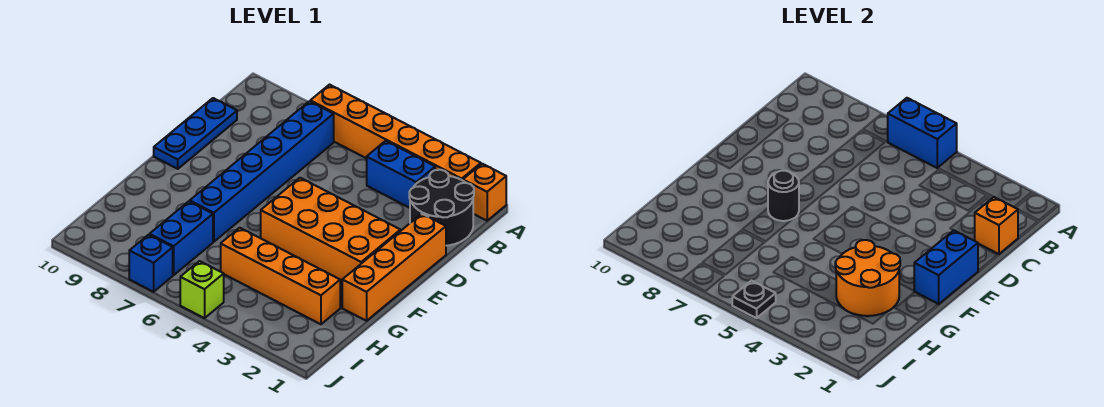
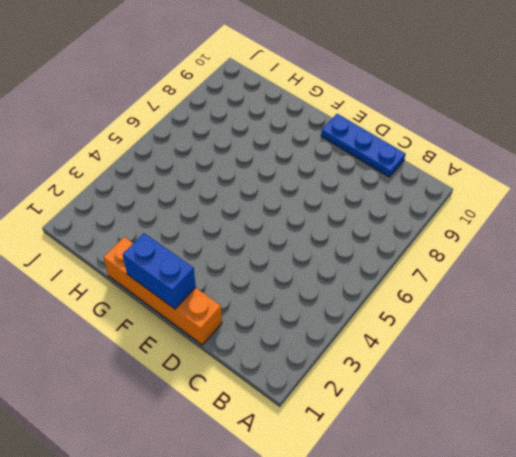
none -> orange brick A1 level 1
none -> orange brick A2:A7 level 1
none -> black round brick B1:C2 level 1

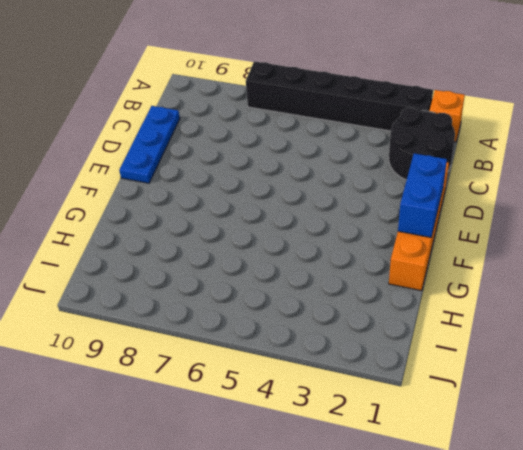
black brick A2:A7 level 1 -> orange brick A2:A7 level 1
none -> blue brick B3:B4 level 1
none -> blue brick B7:G7 level 1
none -> orange brick E2:F5 level 1

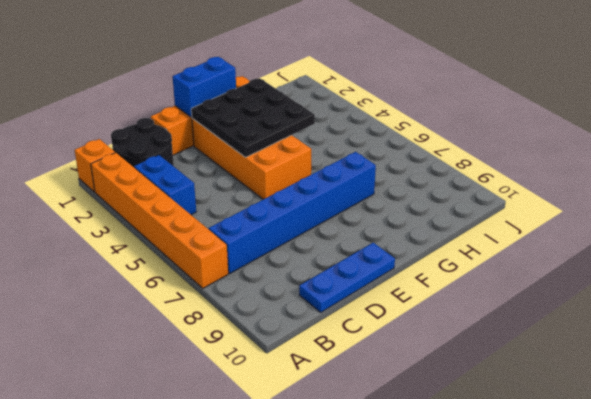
black plate E2:G4 level 2 -> orange round brick G2:H3 level 2
none -> orange brick H2:H5 level 1
none -> blue brick H7:I7 level 1
none -> lime brick J5 level 1

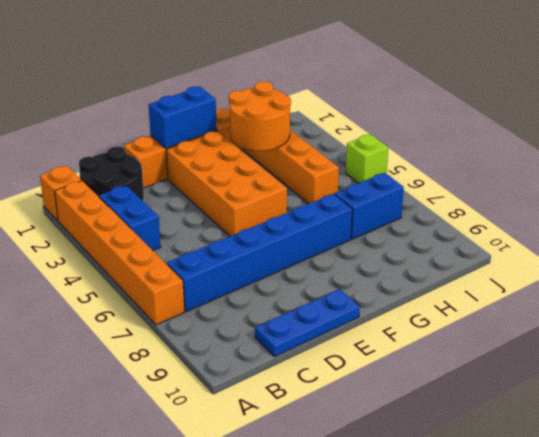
none -> blue brick J7 level 1
none -> blue brick A5:A6 level 2
none -> orange brick C1 level 2

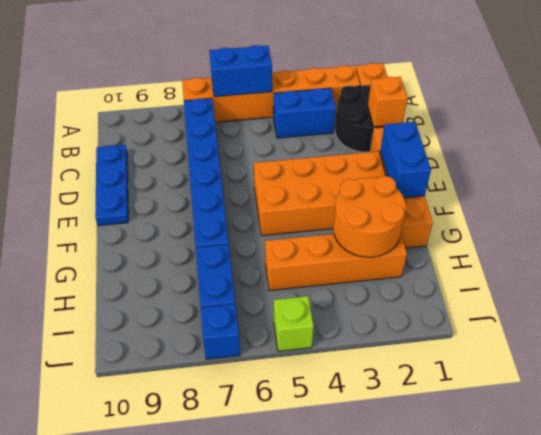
none -> black round brick F7 level 2
none -> black plate J5 level 2

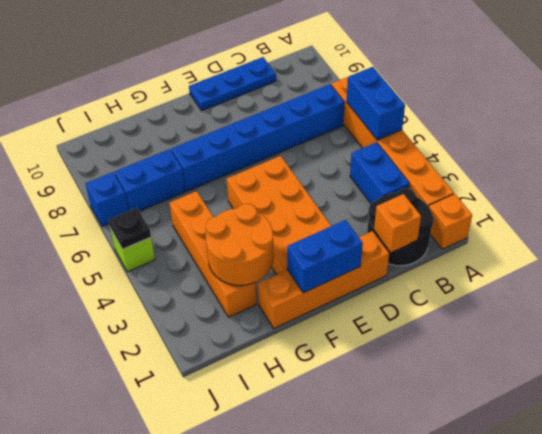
none -> black round brick F7 level 2

